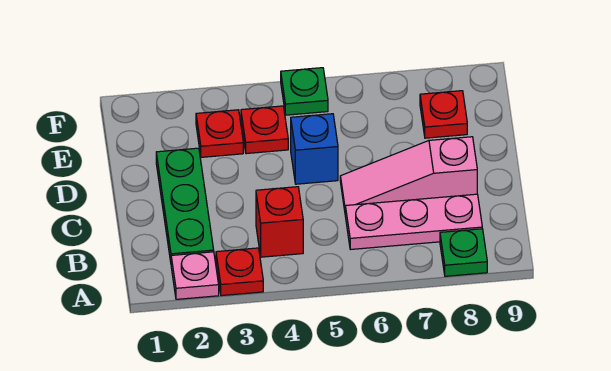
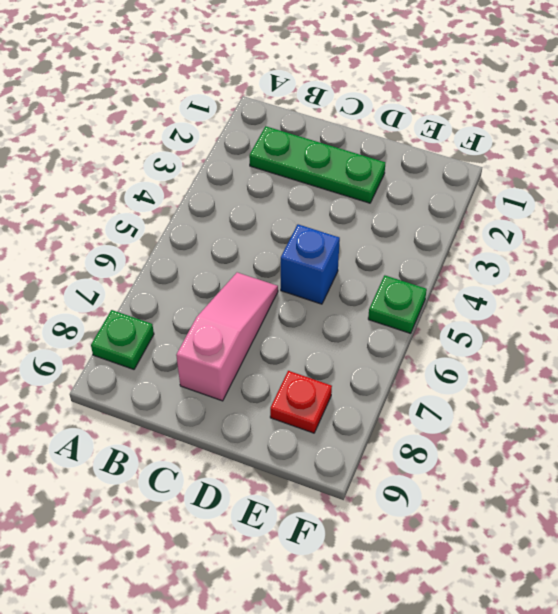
none -> pink plate A2 level 1
none -> red plate A3 level 1
none -> red brick B4 level 1

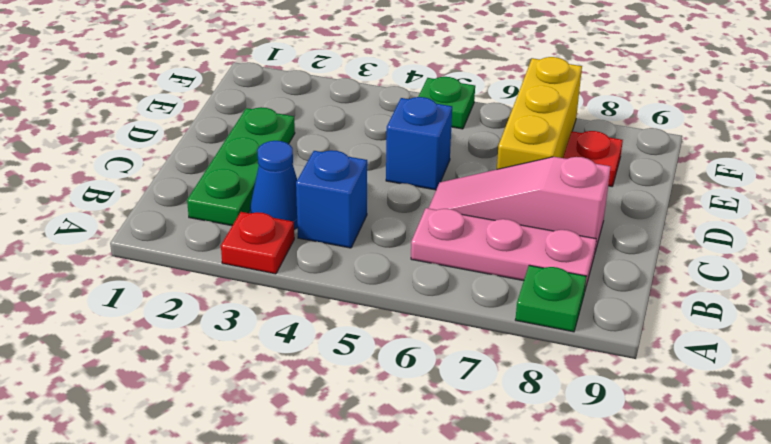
blue cone B3 level 1 -> none
blue brick B4 level 1 -> red brick B4 level 1
yellow brick D7:F7 level 1 -> none
none -> pink plate A2 level 1
none -> red plate E3 level 1
none -> red plate E4 level 1

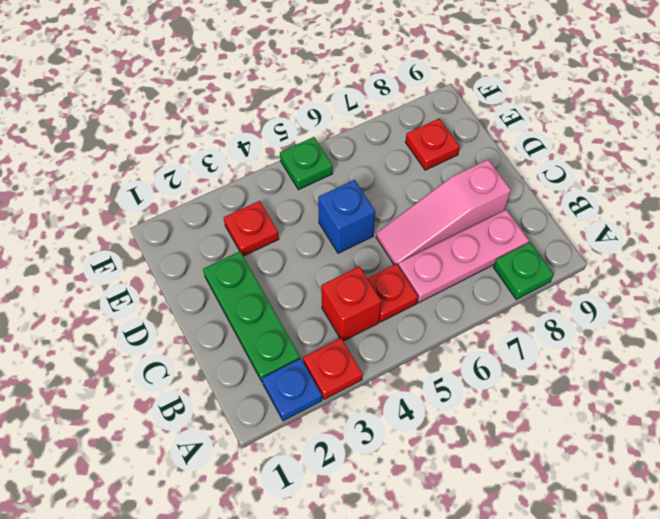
blue plate A2 level 1 -> pink plate A2 level 1
red plate B5 level 1 -> red plate E4 level 1

